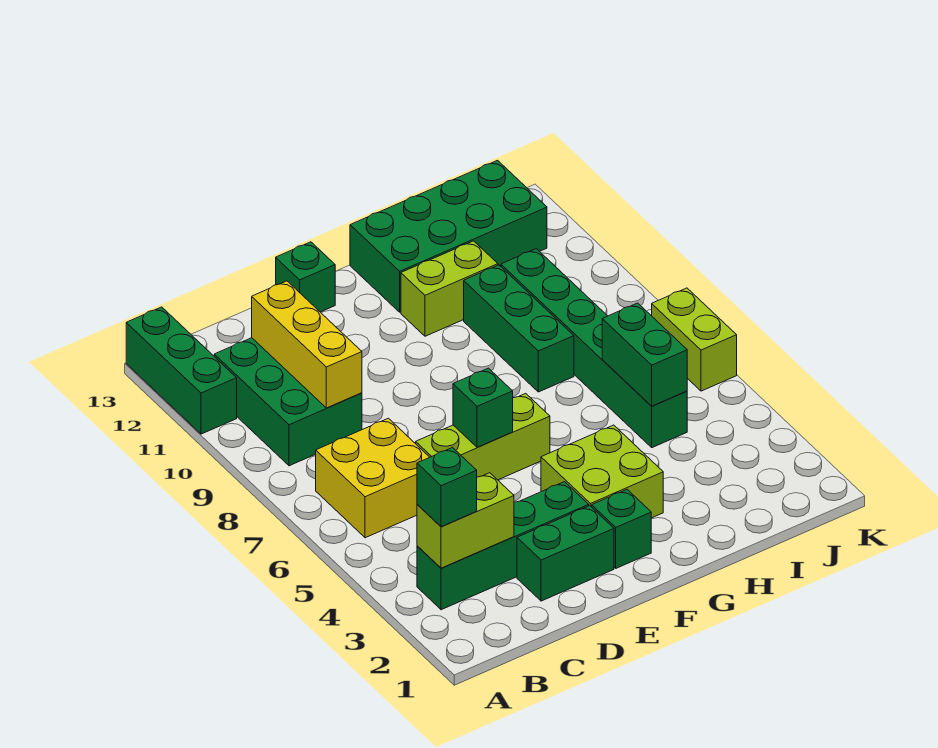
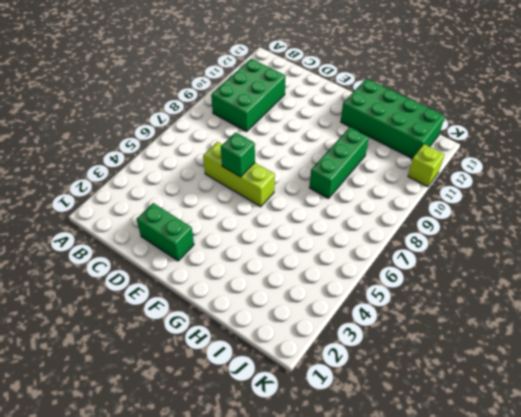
lime brick K11 level 1 -> none
none -> green brick A11:A13 level 1
none -> green brick B3:E3 level 1
none -> yellow brick B6:C7 level 1

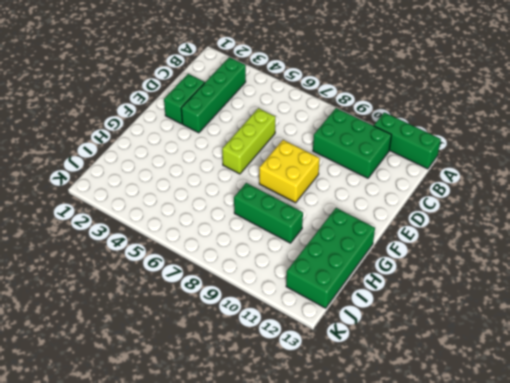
yellow brick E8:F9 level 1 -> yellow brick B6:C7 level 1
none -> green brick E13 level 1
none -> green brick F2 level 1
none -> lime brick F3:G4 level 1

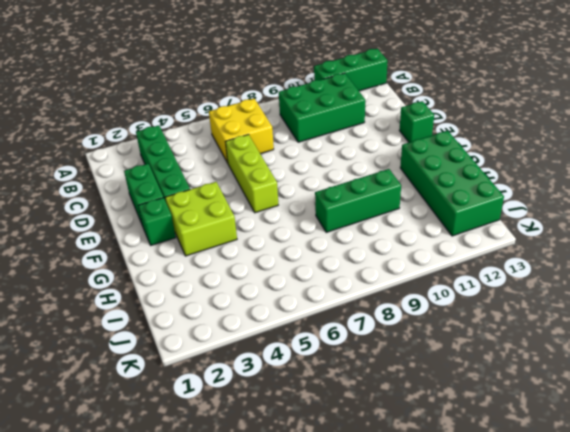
none -> lime brick G11:H11 level 1
none -> green brick I5:I10 level 1
none -> lime brick K6:K7 level 1

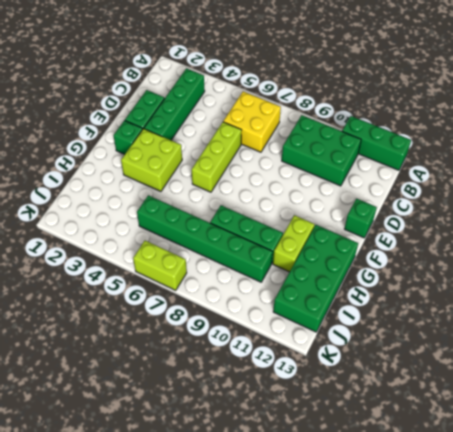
none -> lime brick B3:C3 level 2
none -> yellow brick C9:C11 level 2
none -> green brick E6 level 2

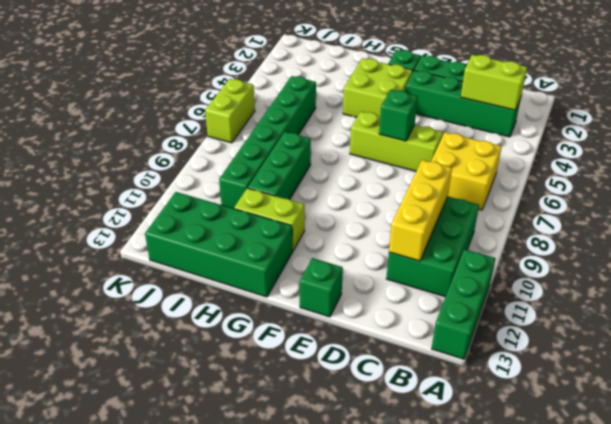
none -> green brick I5:I6 level 2
none -> green brick B3 level 3

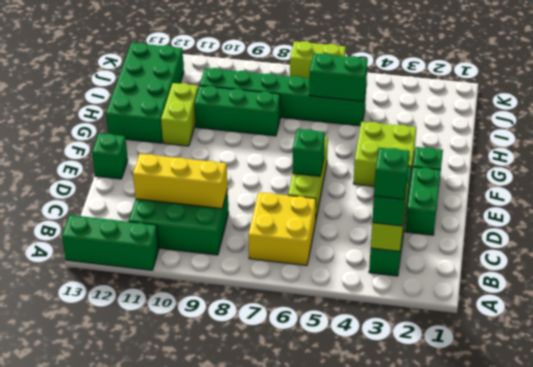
green brick B3 level 4 -> none

